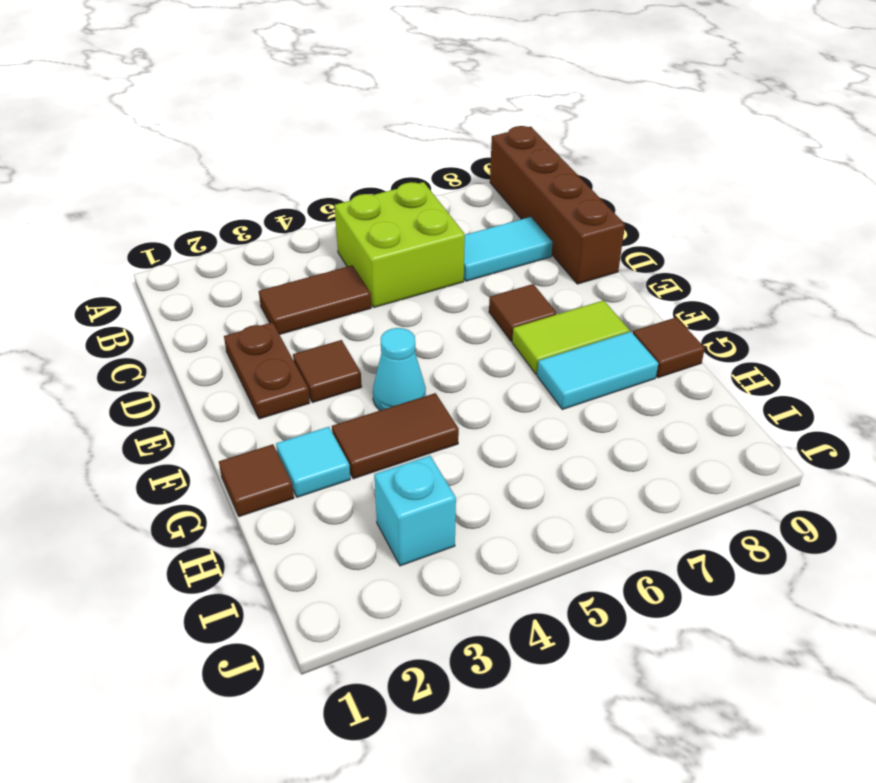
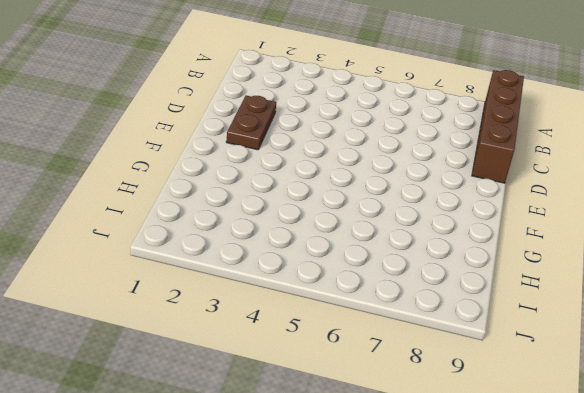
none -> lime brick B5:C6 level 1
none -> brown tile C3:C4 level 1
none -> cyan tile C7:C8 level 1

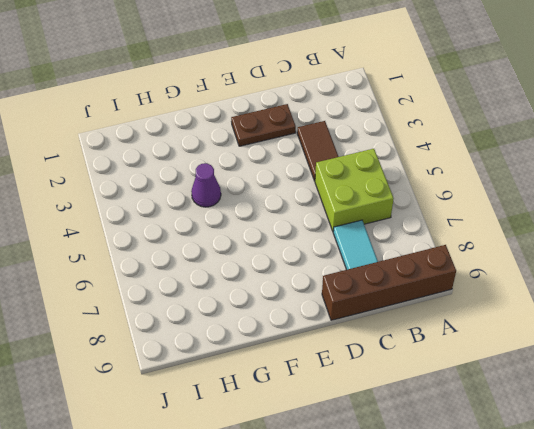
purple cone G4 level 1 -> brown tile G3:G4 level 1
none -> brown tile E3 level 1
none -> brown tile E7 level 1
none -> cyan cone F4 level 1

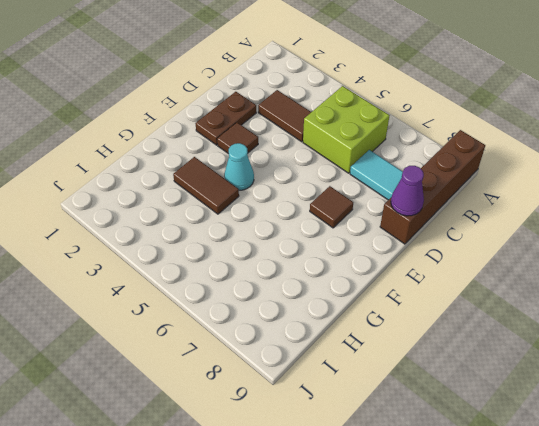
purple cone D9 level 2 -> none
none -> lime tile F7:F8 level 1
none -> brown tile G1 level 1
none -> cyan tile G2 level 1

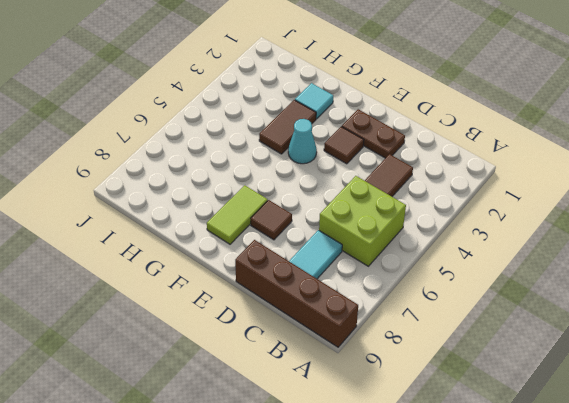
none -> brown tile G1 level 1
none -> cyan tile G7:G8 level 1
none -> brown tile G9 level 1

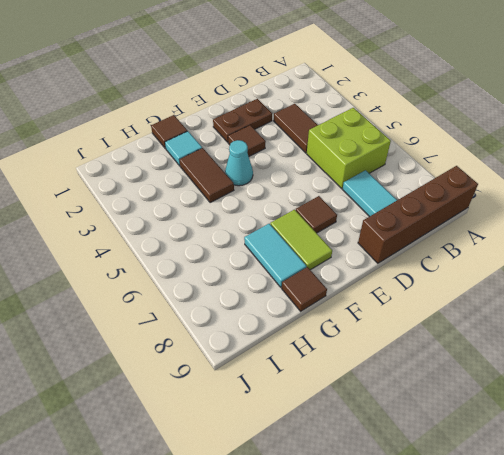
none -> cyan brick I3 level 1

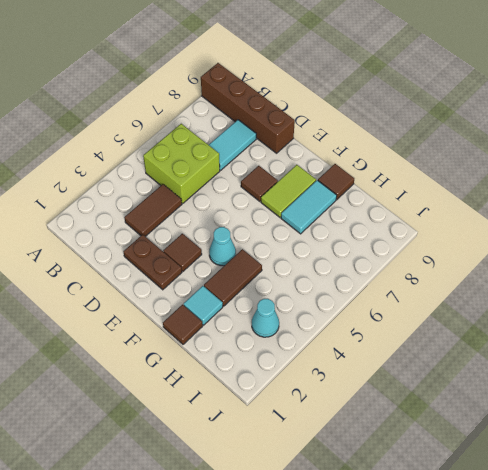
cyan cone I3 level 1 -> cyan brick I3 level 1

